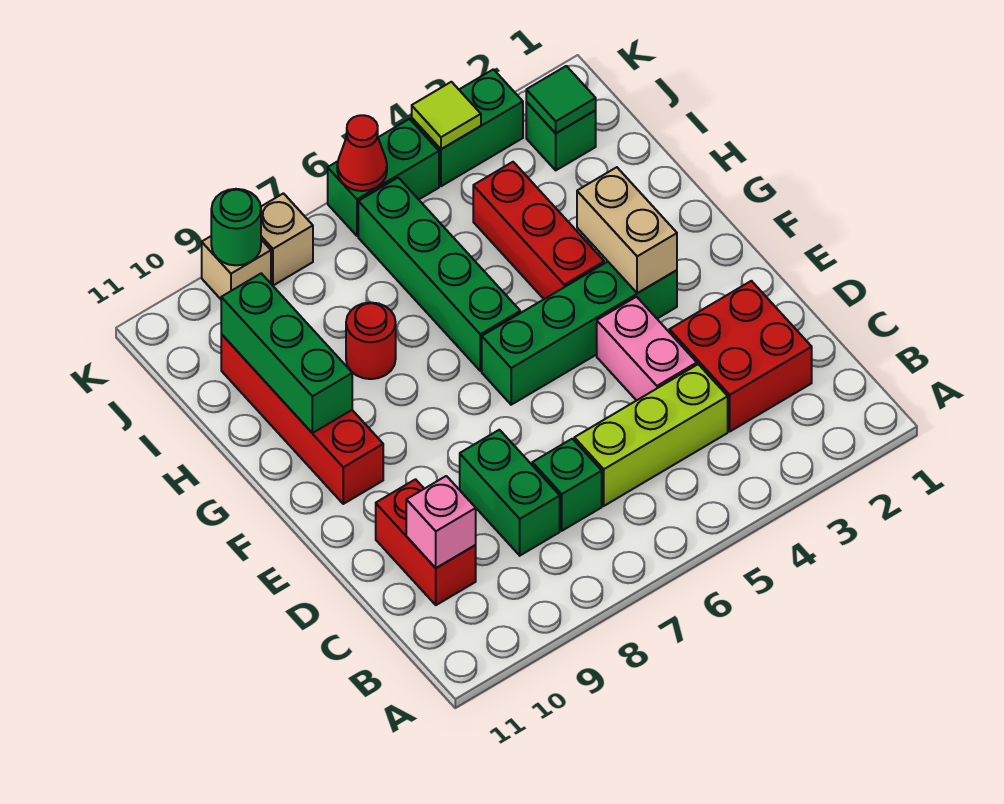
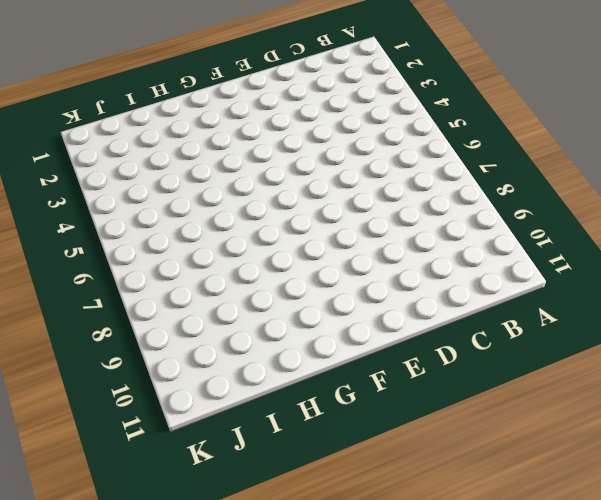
none -> red brick C2:D3 level 1
none -> lime brick C4:C6 level 1
none -> green brick C7 level 1

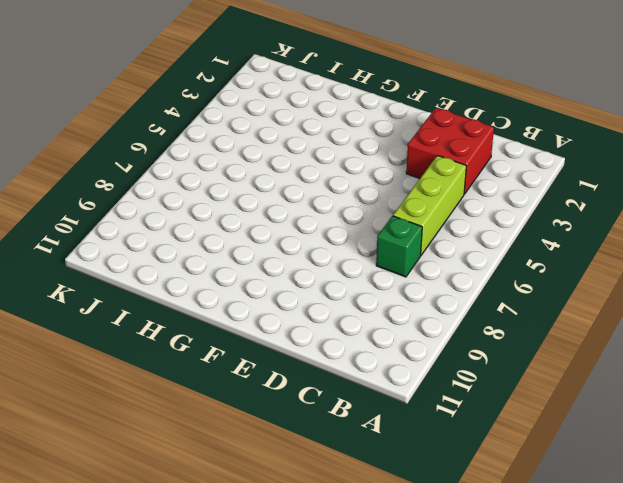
none -> green brick C8:D8 level 1
none -> red brick C10:D10 level 1
none -> pink brick D4:E4 level 1

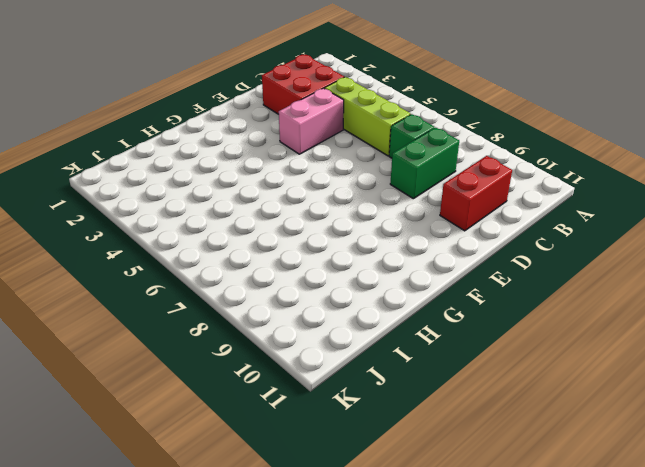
none -> green brick F3:F6 level 1
none -> red brick F10:I10 level 1
none -> red brick G4:I4 level 1

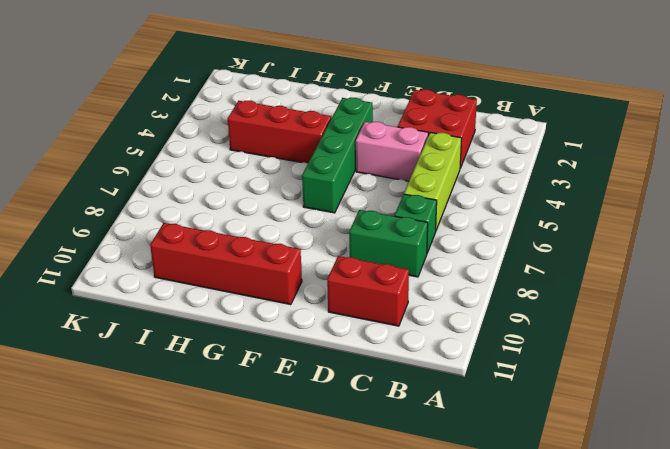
none -> green brick G6:J6 level 1
none -> red round brick H8 level 1
none -> green brick J2 level 1

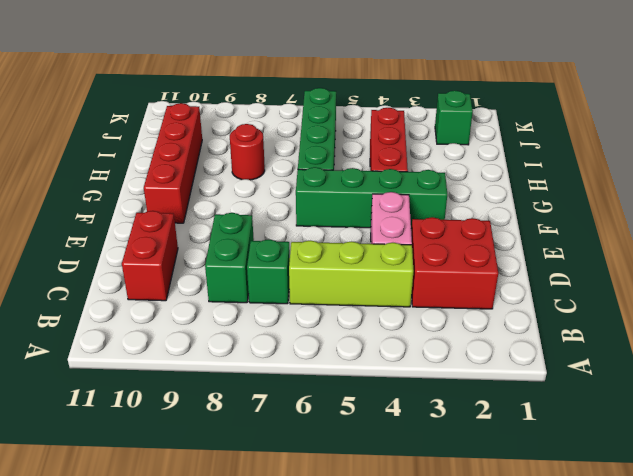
none -> green brick K3:K4 level 1
none -> green brick K5:K6 level 1
none -> tan brick K8 level 1

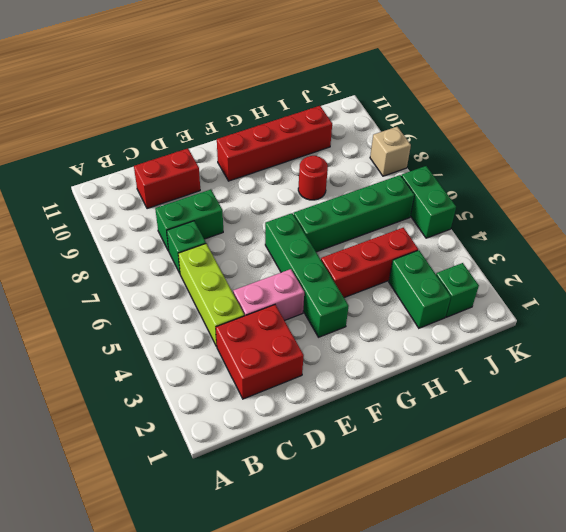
green brick I2:I3 level 1 -> green brick K3:K4 level 1
none -> tan brick K9 level 1
none -> pink brick C10 level 2
none -> tan brick F3:G3 level 2

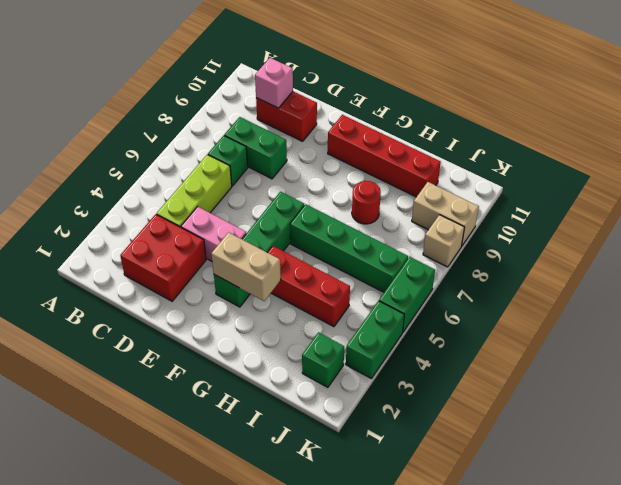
tan brick J9:K9 level 1 -> tan brick K9 level 1
none -> green brick G10:I10 level 2
none -> green tile J2 level 2
none -> lime tile K4 level 2

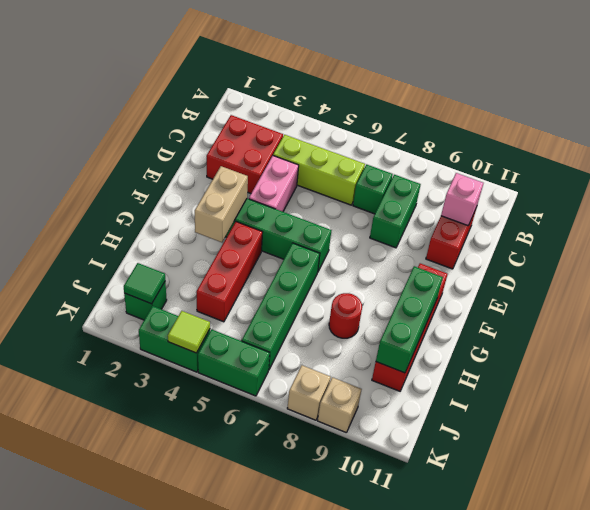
none -> red cone K6 level 2
none -> green round brick K9 level 2

